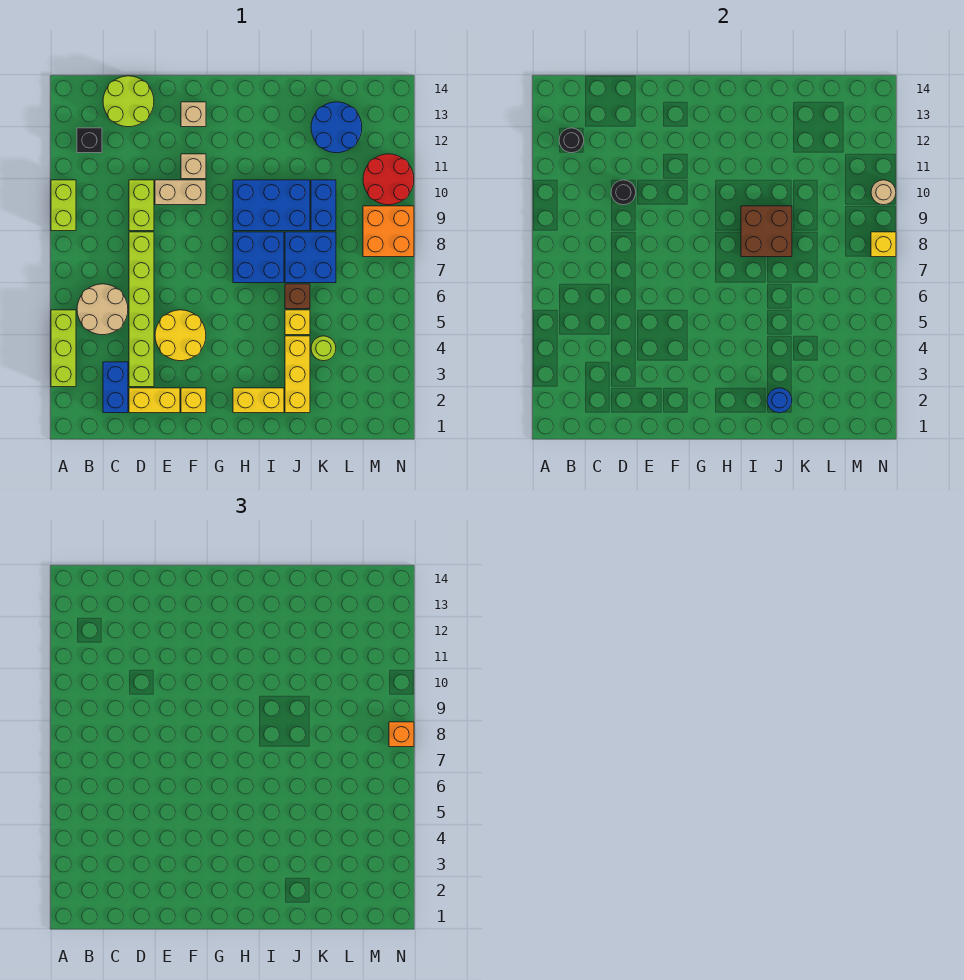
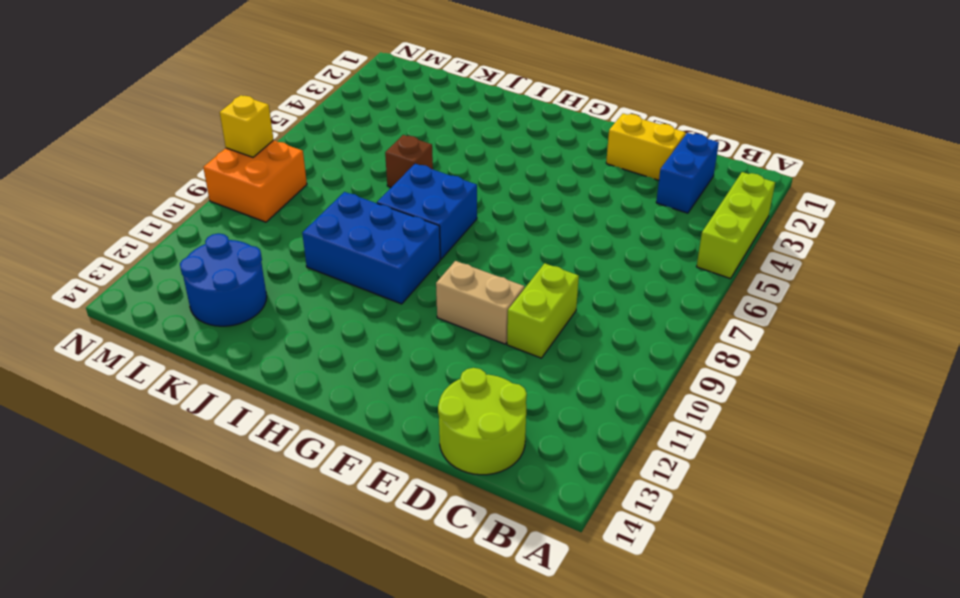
none -> lime brick A9:A10 level 1
none -> tan round brick B5:C6 level 1
none -> black brick B12 level 1
none -> lime brick D3:D8 level 1

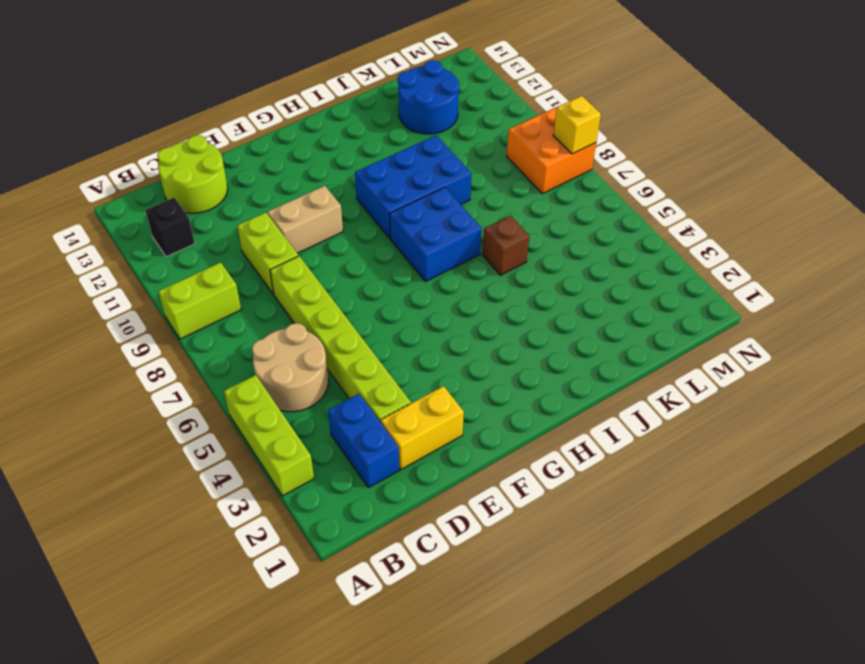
lime brick A9:B9 level 1 -> lime brick A9:A10 level 1
none -> yellow round brick E4:F5 level 1
none -> yellow brick F2 level 1
none -> tan brick F11 level 1
none -> tan brick F13 level 1

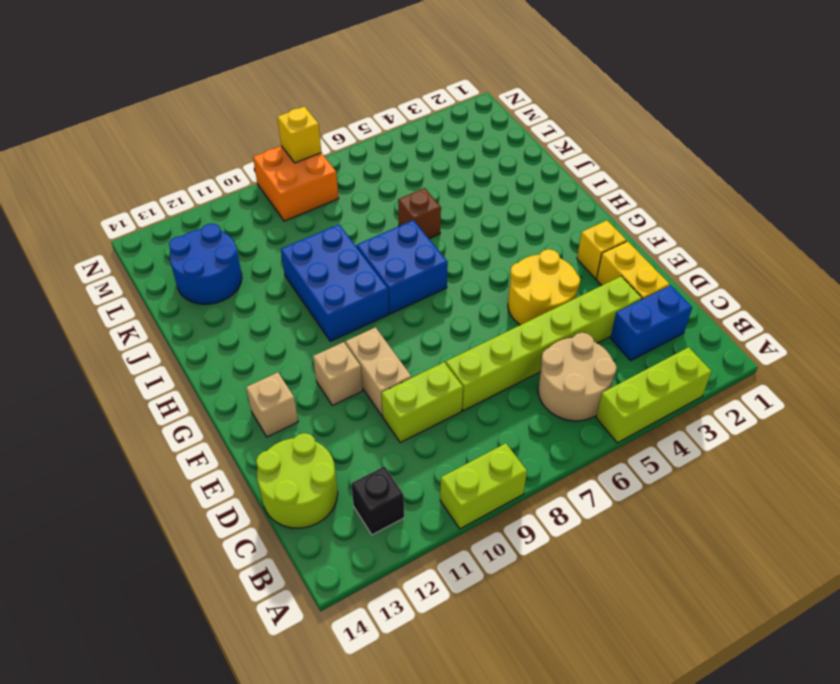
none -> yellow brick H2:I2 level 1
none -> yellow brick J2:J4 level 1
none -> yellow brick J5 level 1
none -> blue brick J7:K8 level 1

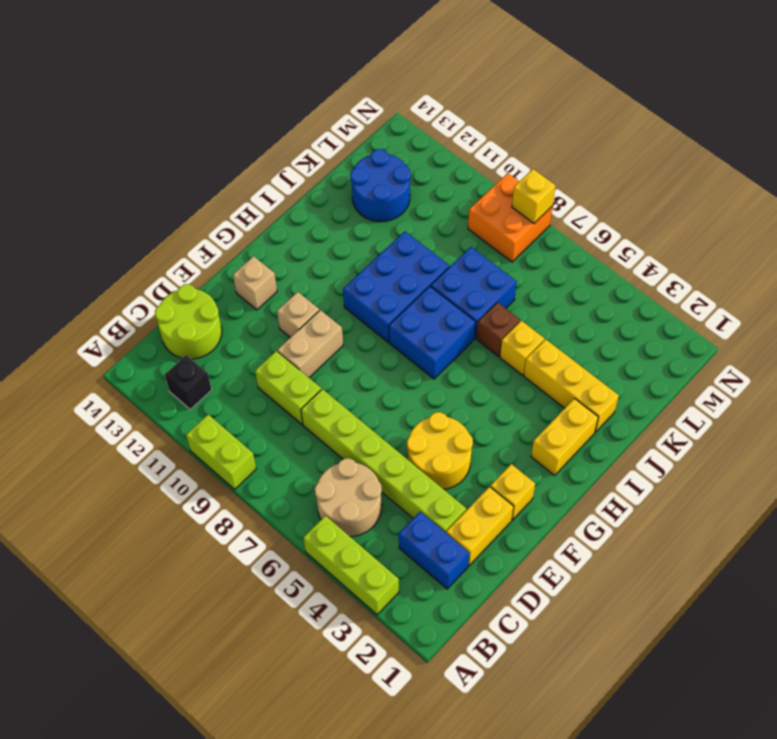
none -> lime round brick K4 level 1
none -> blue brick K9:K10 level 1
none -> red round brick M10:N11 level 1
none -> black round brick B12 level 2

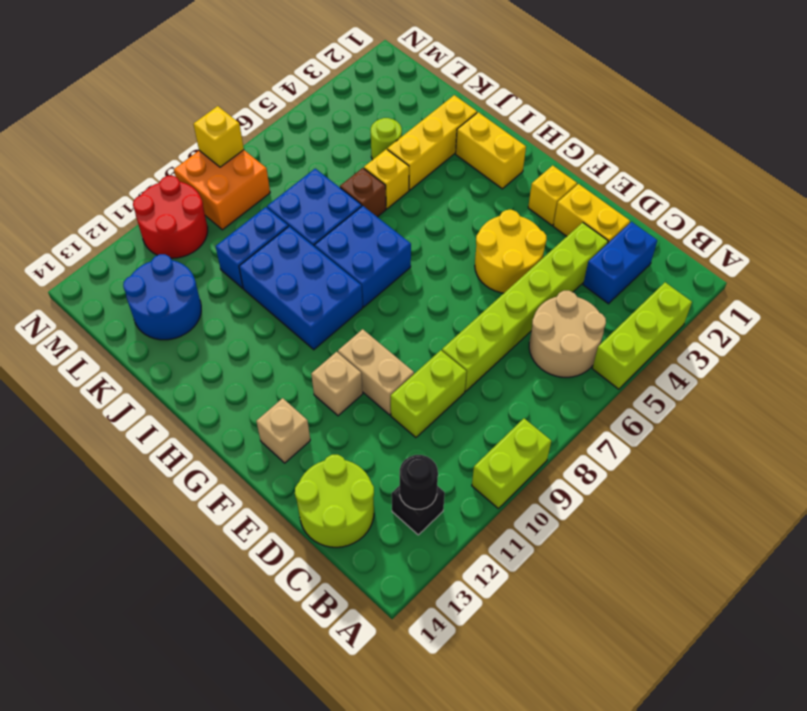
none -> black round brick D10 level 2
none -> brown brick I8:J9 level 2
none -> blue round brick J2 level 2
none -> tan round brick N10 level 2

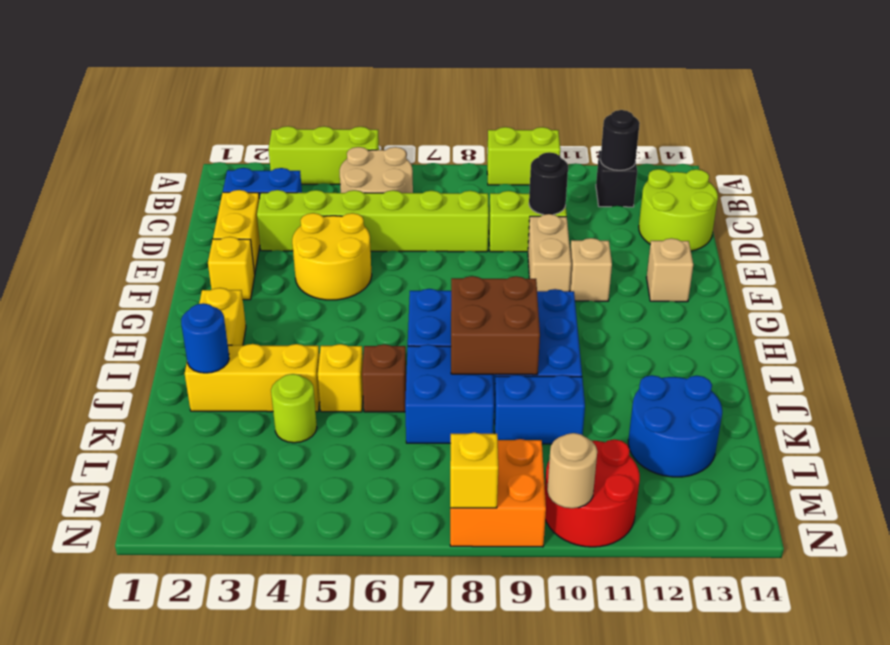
none -> orange brick N8 level 3

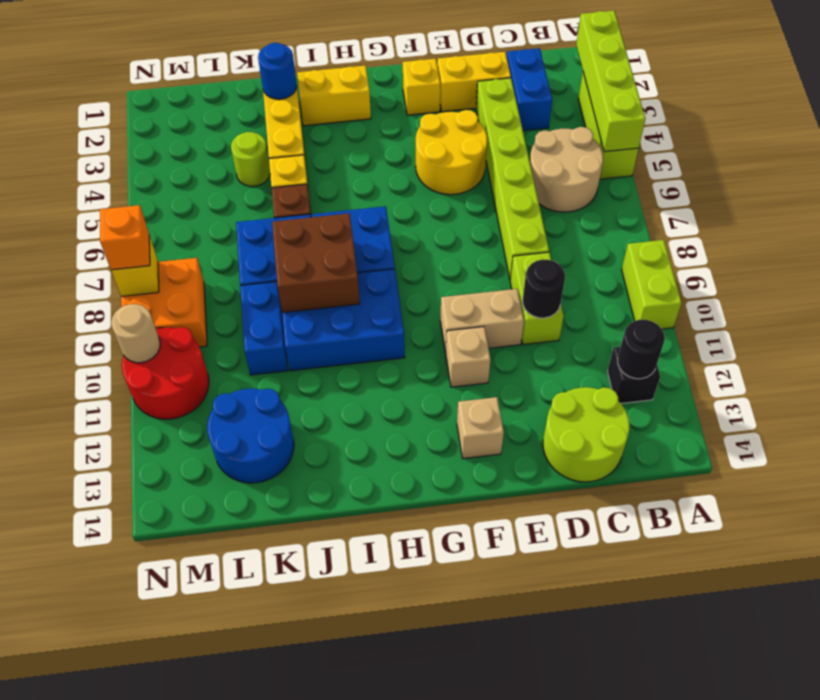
lime brick A2:A5 level 2 -> none

